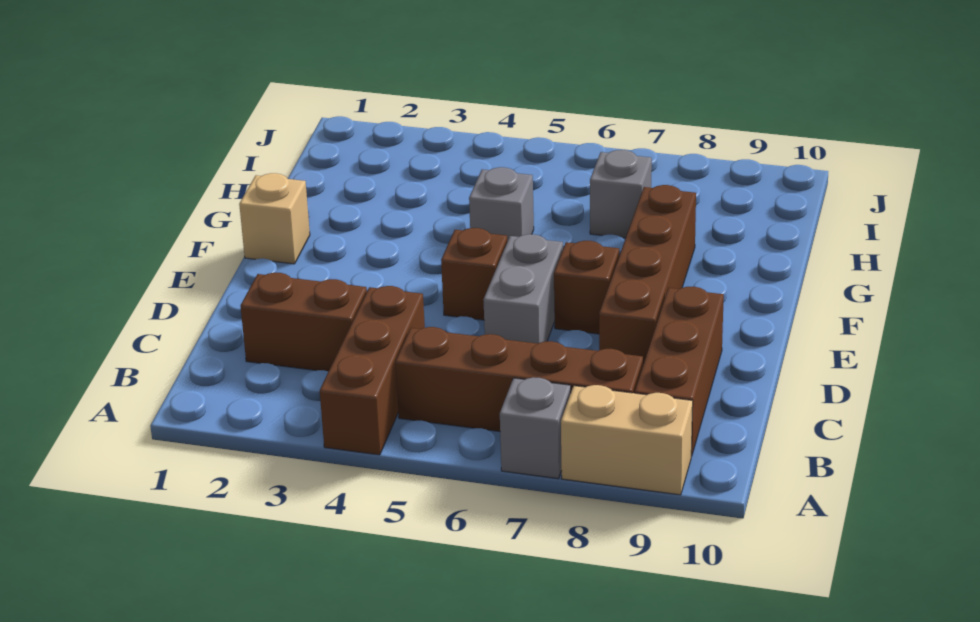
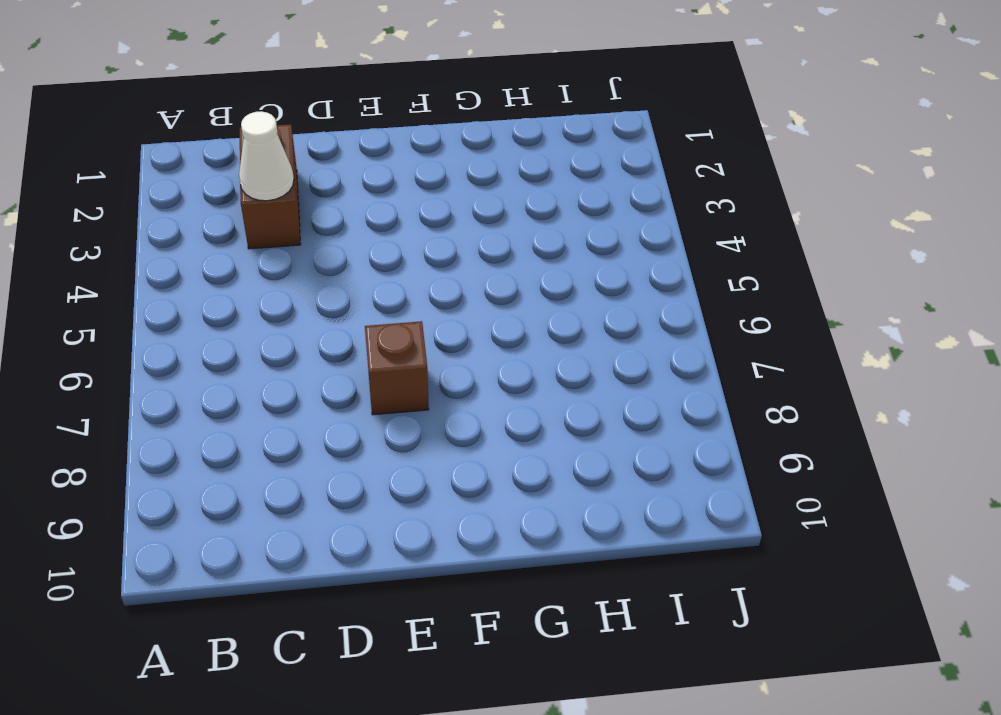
white cone C3 level 2 -> none
none -> brown brick A4:C4 level 1
none -> grey brick A7 level 1
none -> tan brick A8:A9 level 1

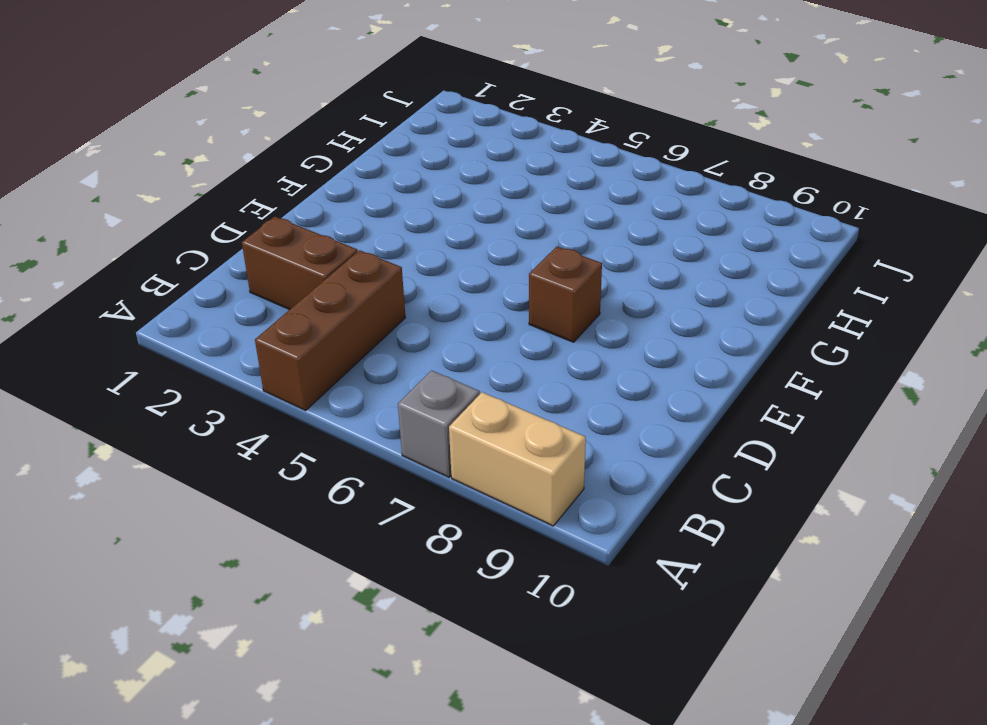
none -> brown brick B5:B8 level 1
none -> brown brick B9:D9 level 1
none -> grey brick D6:E6 level 1

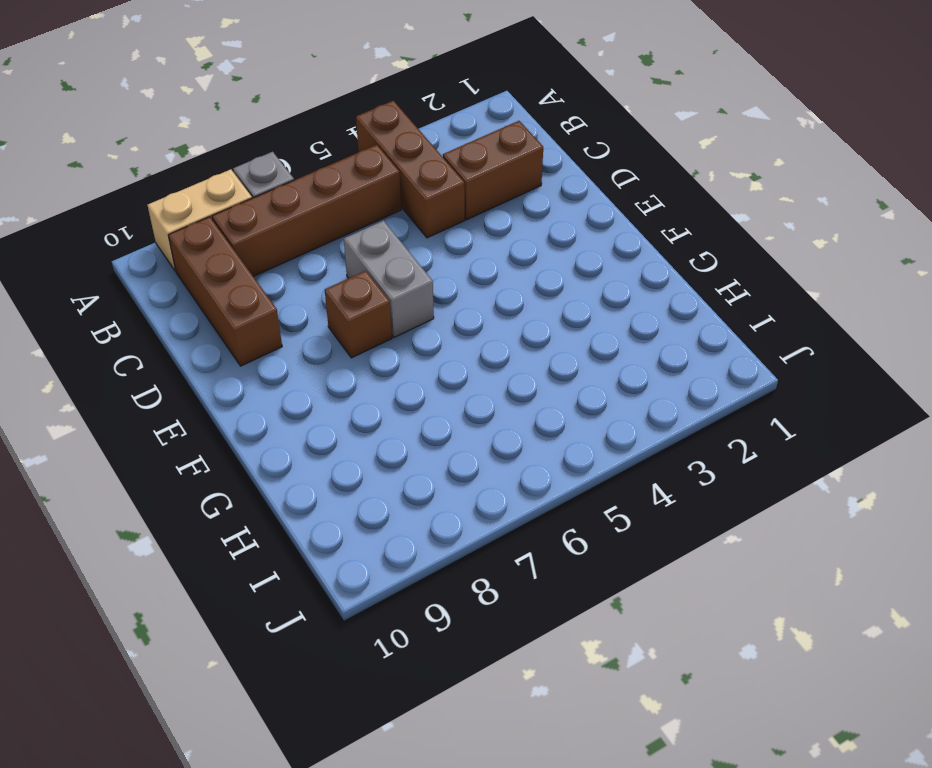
none -> brown brick D8:G8 level 1
none -> brown brick E5 level 1
none -> tan brick F1 level 1

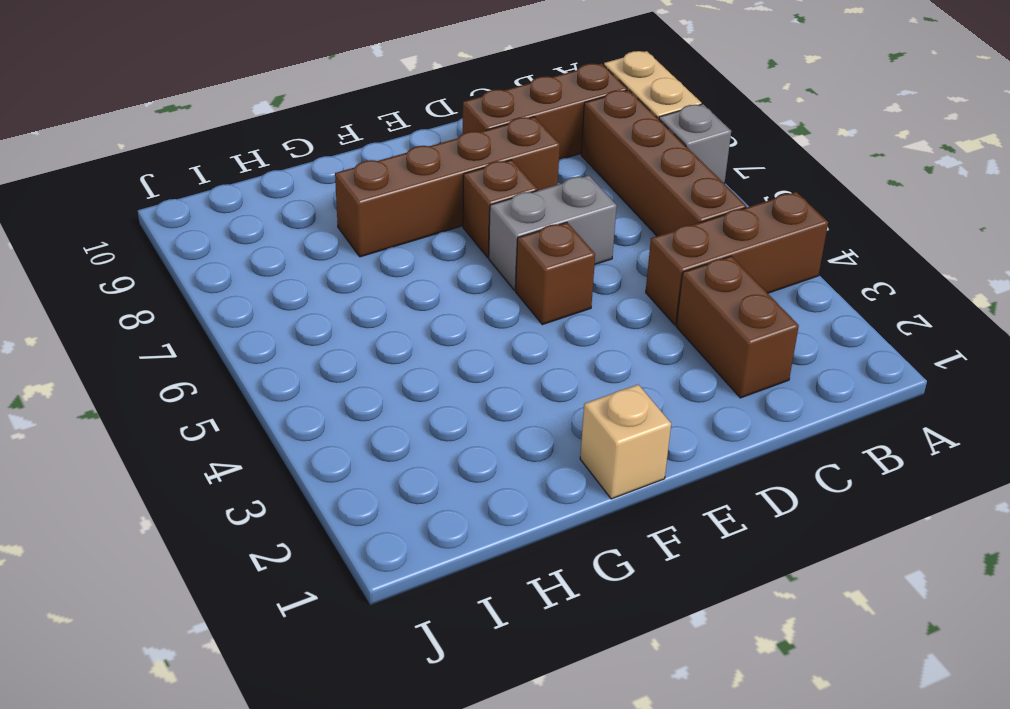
none -> grey brick G5 level 1
none -> grey brick H7 level 1

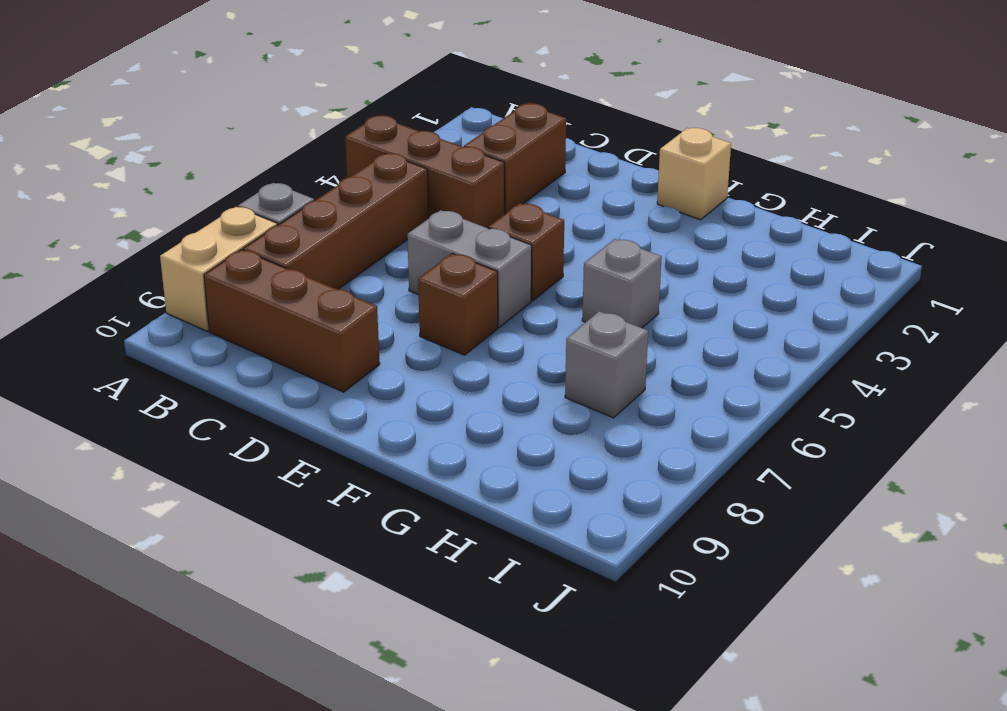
none -> brown brick D8:G8 level 1

